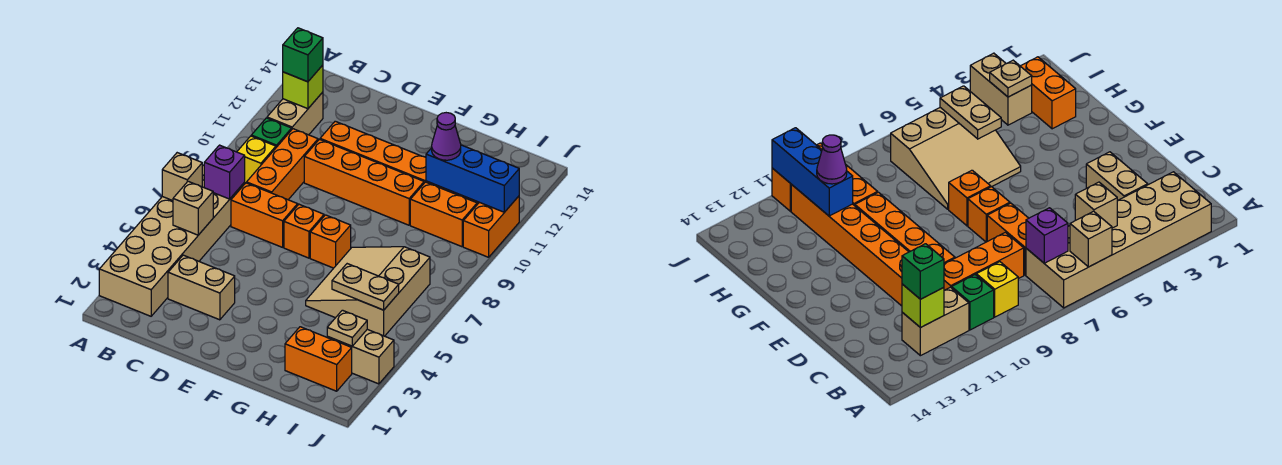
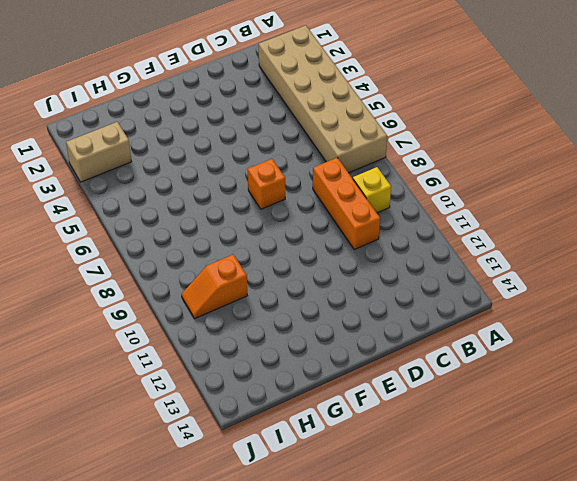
orange slope H10:I10 level 1 top H -> orange brick H10:I10 level 1
none -> green brick B10 level 1
none -> tan brick B11:B12 level 1
none -> tan brick C3:D3 level 1

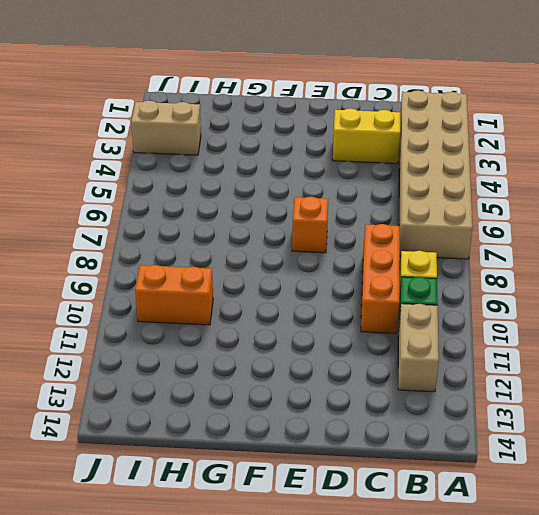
yellow brick C3:D3 level 1 -> tan brick C3:D3 level 1
none -> orange brick C7:D7 level 1
none -> orange brick D10:G10 level 1
none -> orange brick D11:I11 level 1

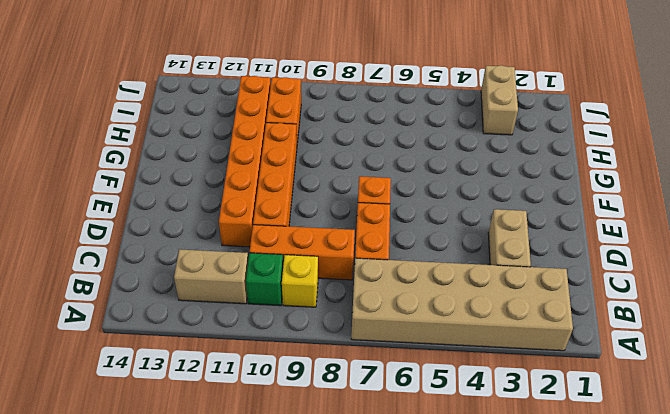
none -> orange brick F7 level 1
none -> tan slope G5:I7 level 1 top I
none -> orange brick H2:I2 level 1

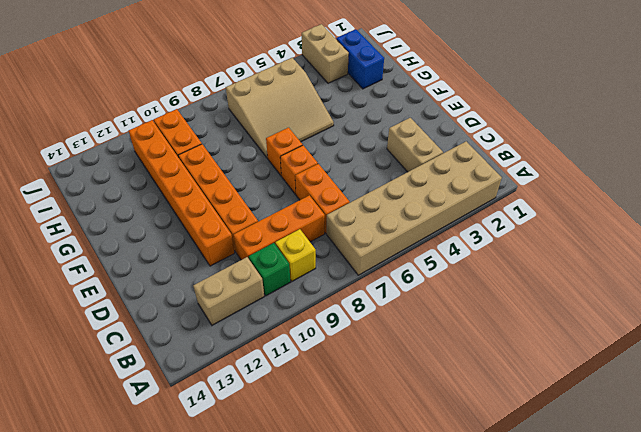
blue brick H2:I2 level 1 -> orange brick H2:I2 level 1
none -> orange brick J10:J11 level 1
none -> tan brick A6 level 2
none -> tan brick B5 level 2

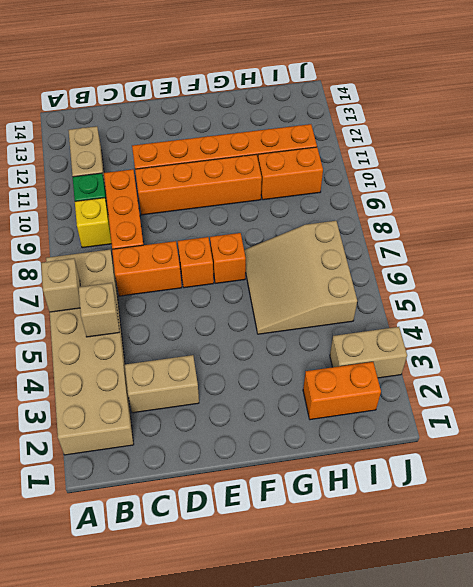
none -> orange brick J10:J11 level 1
none -> purple brick B7 level 2
none -> lime brick B12 level 2

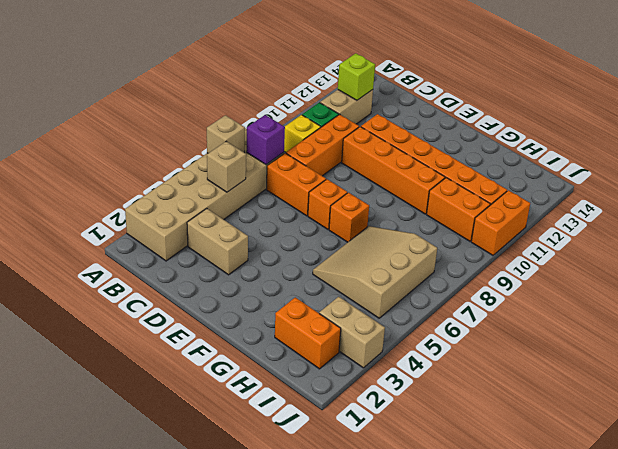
none -> tan plate H5:I5 level 2
none -> blue brick H11:J11 level 2
none -> tan plate I3 level 2

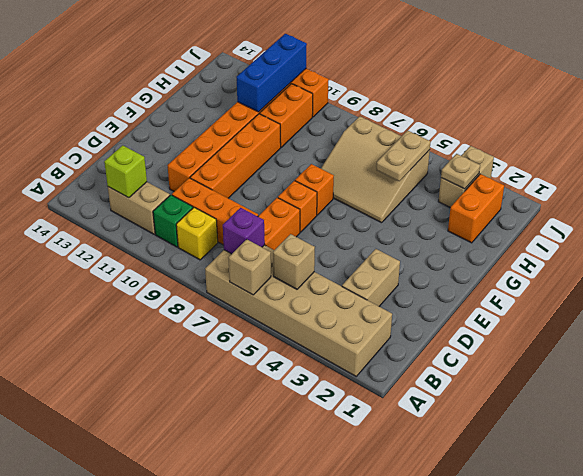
none -> green brick B12 level 3
none -> purple cone H11 level 3

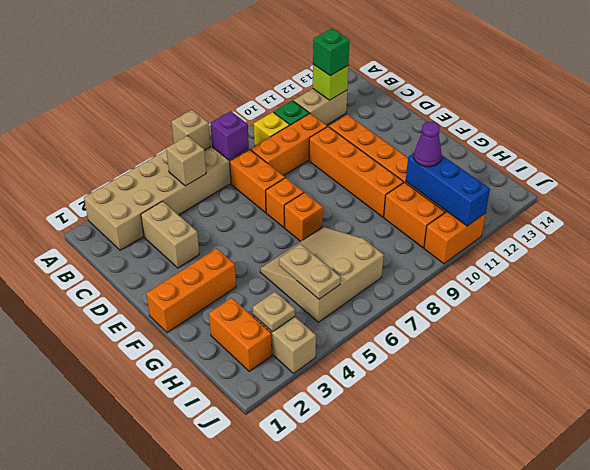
orange brick F1:F3 level 1 -> none

